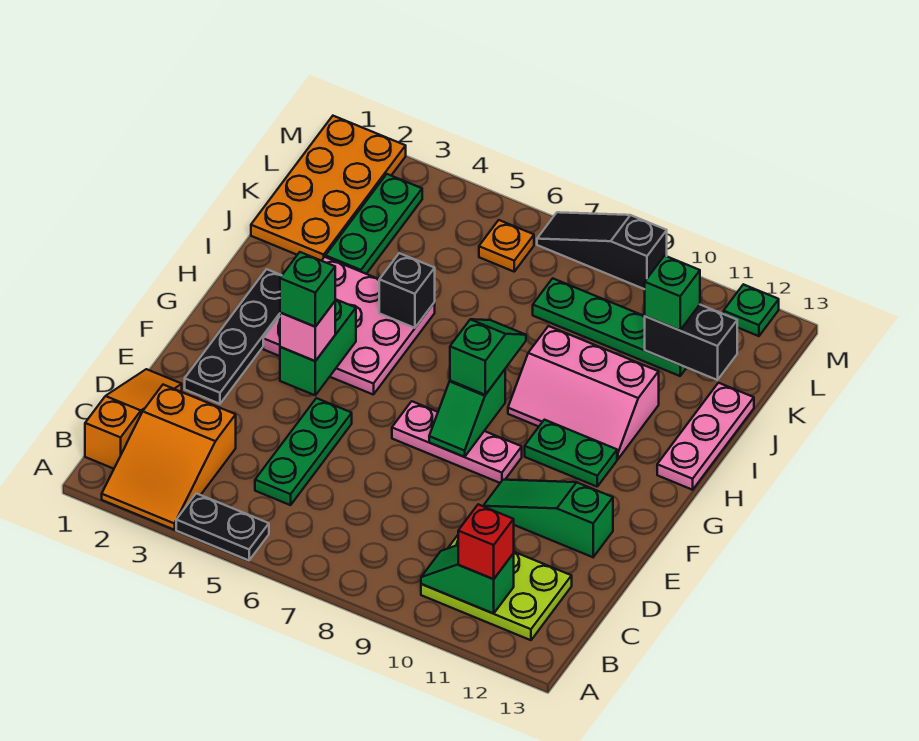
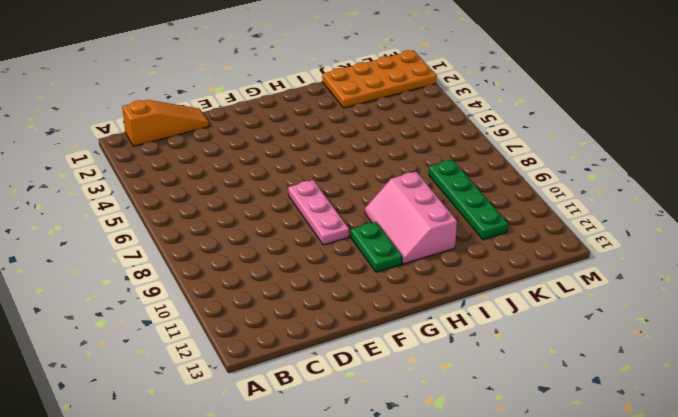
none -> orange slope A2:C3 level 1 top C
none -> black plate A4:A5 level 1
none -> lime plate B10:C12 level 1

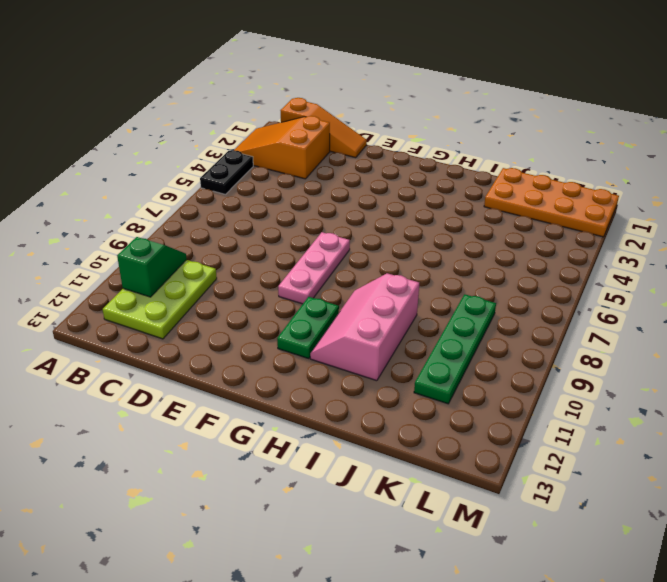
none -> green plate C5:E5 level 1
none -> black plate E2:H2 level 1
none -> green slope E10:E12 level 1 top 12

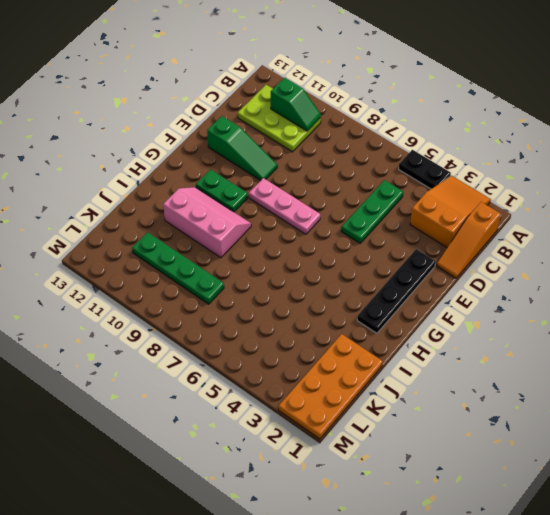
none -> pink plate G3:I5 level 1
none -> pink plate H13:J13 level 1
none -> green plate J3:L3 level 1

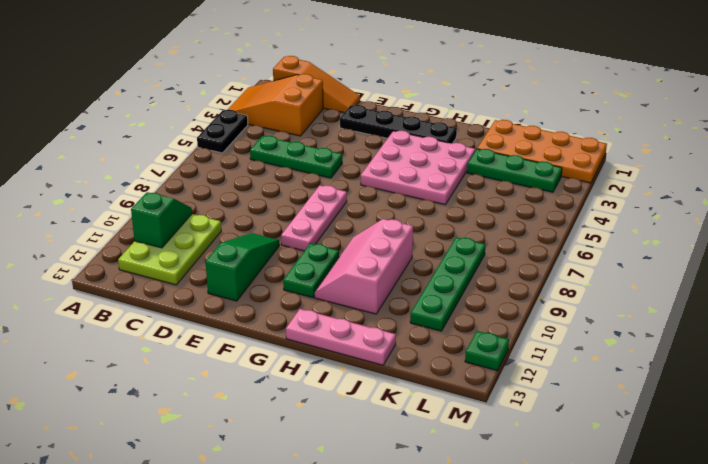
none -> orange plate L6 level 1
none -> black slope M7:M9 level 1 top 9
none -> green brick F4:G4 level 2

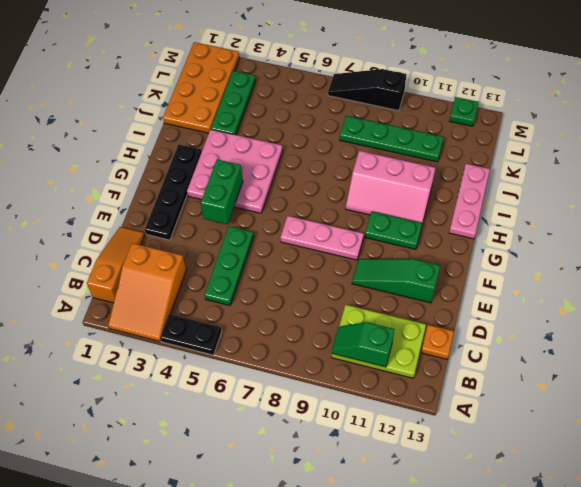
orange plate C13 level 1 -> orange plate L6 level 1
none -> green slope F8:G8 level 2 top G
none -> black brick I5 level 2
none -> black brick K11:K12 level 2

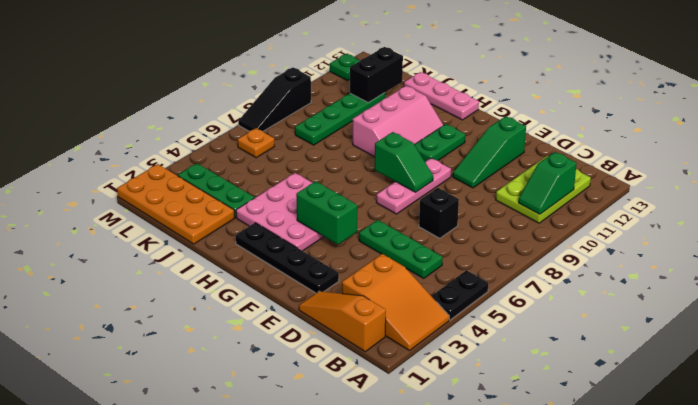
black brick D7 level 1 -> black brick I5 level 2
none -> red brick B11 level 3
none -> pink brick F4 level 3
none -> green slope G8:H8 level 3 top G

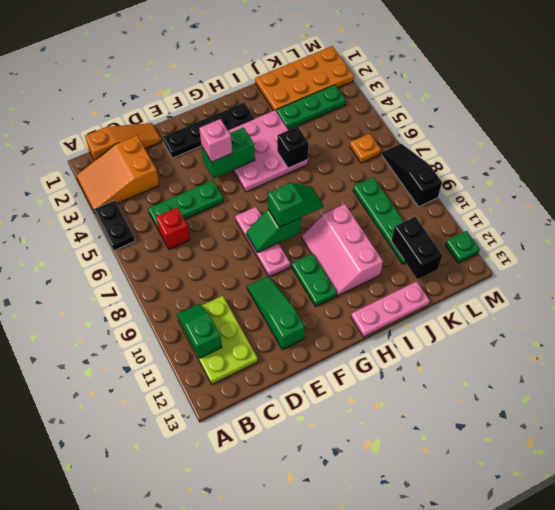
red brick C6 level 1 -> red brick B11 level 3
none -> green brick K11 level 3
none -> green brick F4 level 4

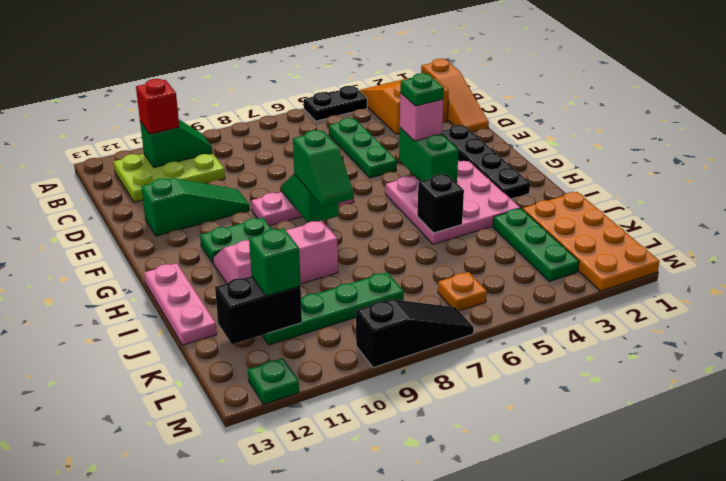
green plate F4 level 4 -> green brick F4 level 4

